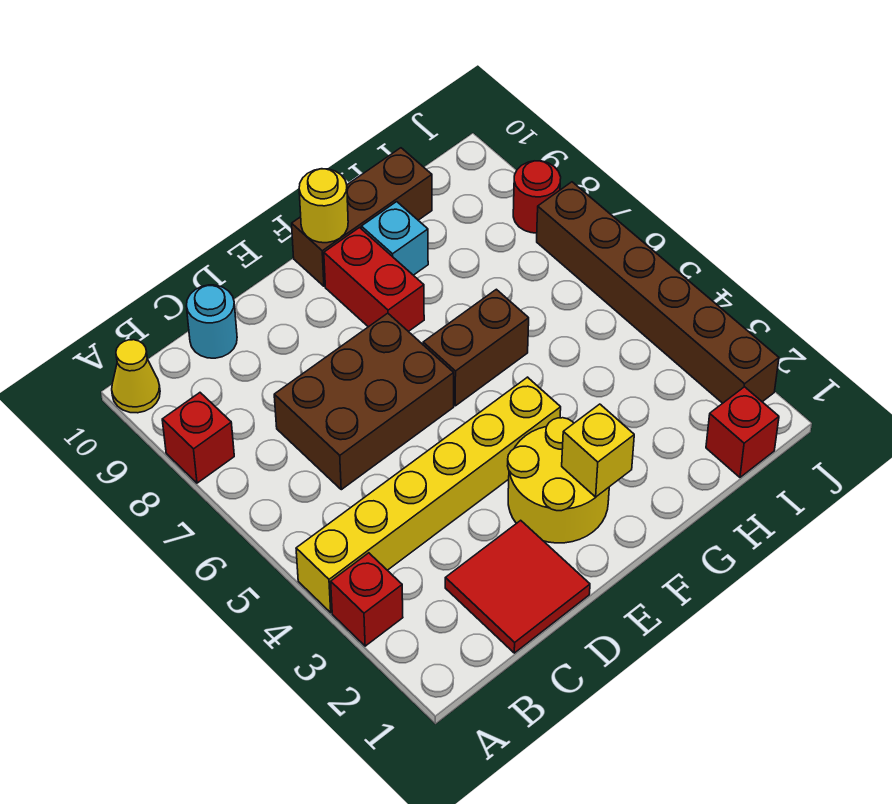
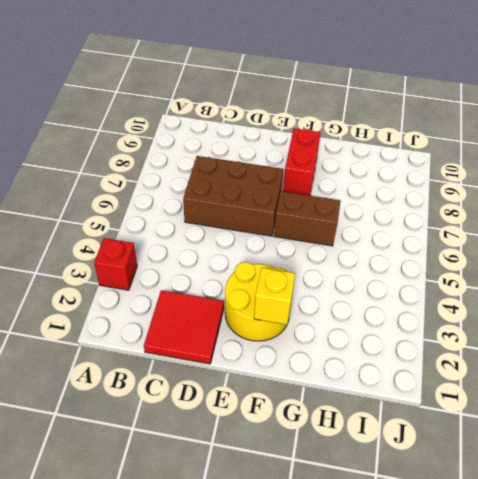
none -> yellow brick A4:F4 level 1
none -> red brick A8 level 1
none -> yellow cone A10 level 1

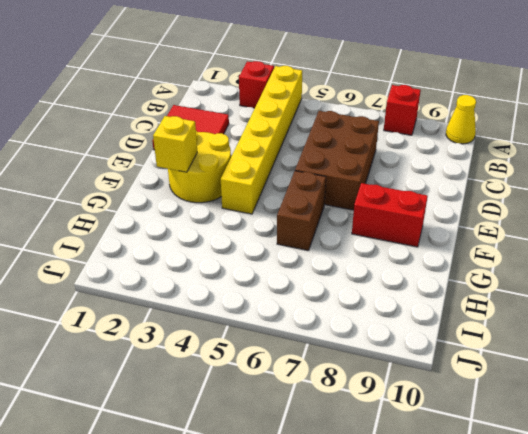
none -> cyan round brick C10 level 1
none -> brown brick F10:H10 level 1
none -> cyan brick G9 level 1

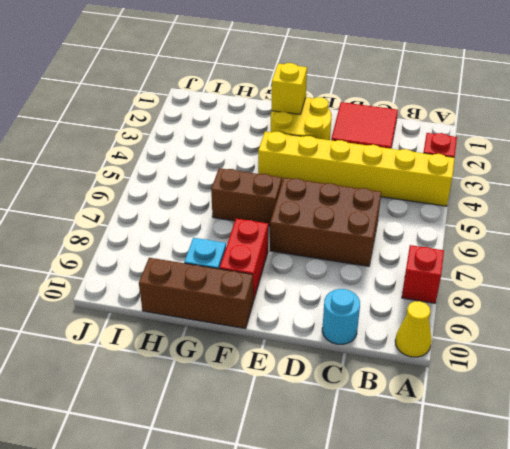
none -> red brick I1 level 1
none -> brown brick J2:J7 level 1
none -> red round brick J8 level 1

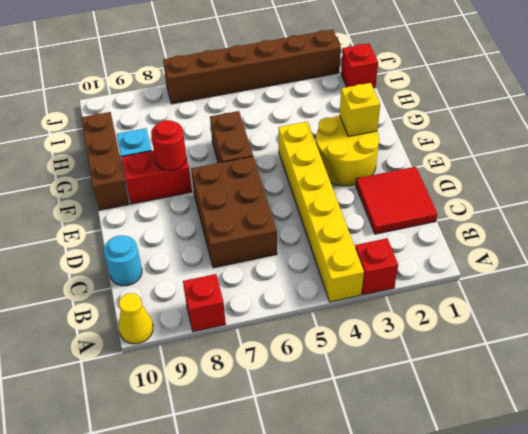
red round brick F8 level 2 -> red round brick J8 level 1
none -> yellow round brick F10 level 2

